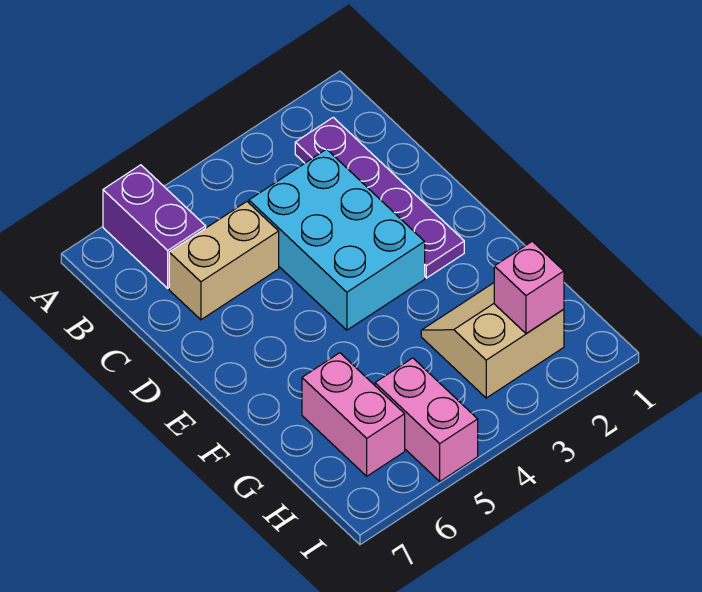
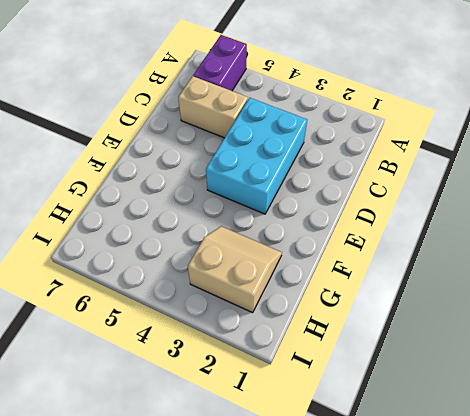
none -> purple plate B2:E2 level 1
none -> pink brick G6:H6 level 1

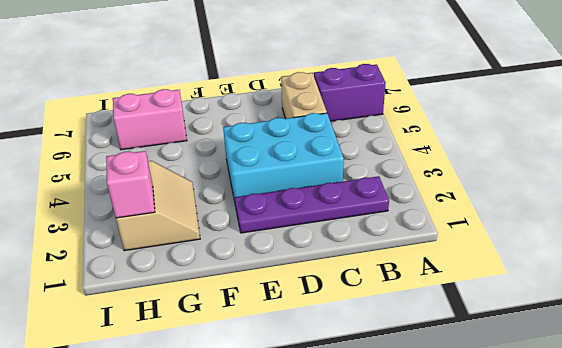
none -> pink brick H5:I5 level 1

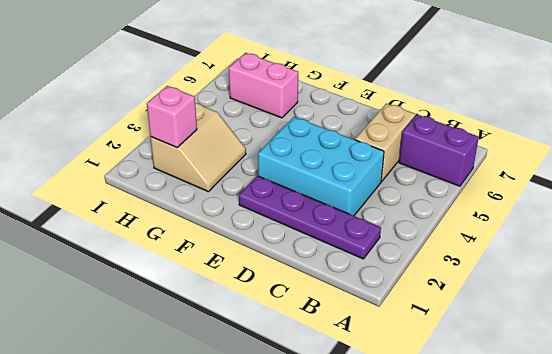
none -> pink brick H5:I5 level 1

